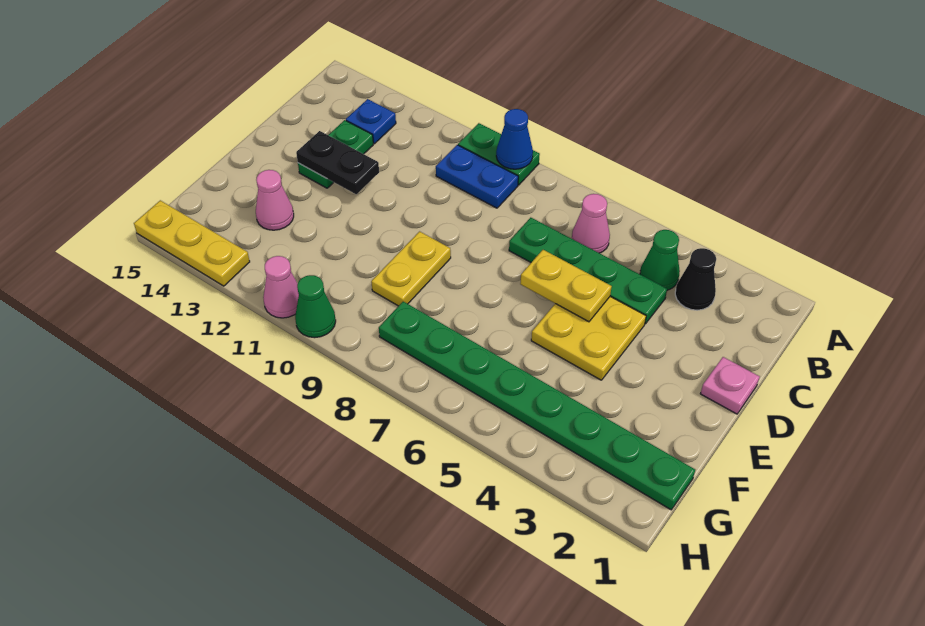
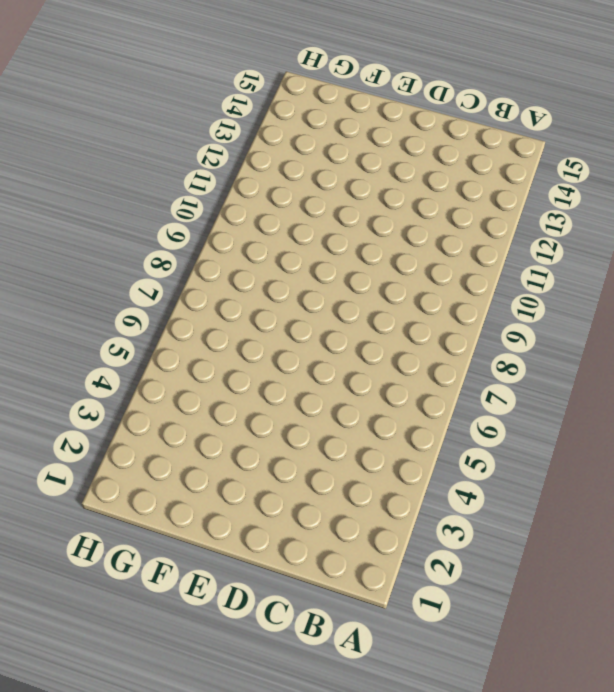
none -> green plate A9:A10 level 1
none -> black cone B3 level 1
none -> green cone B4 level 1

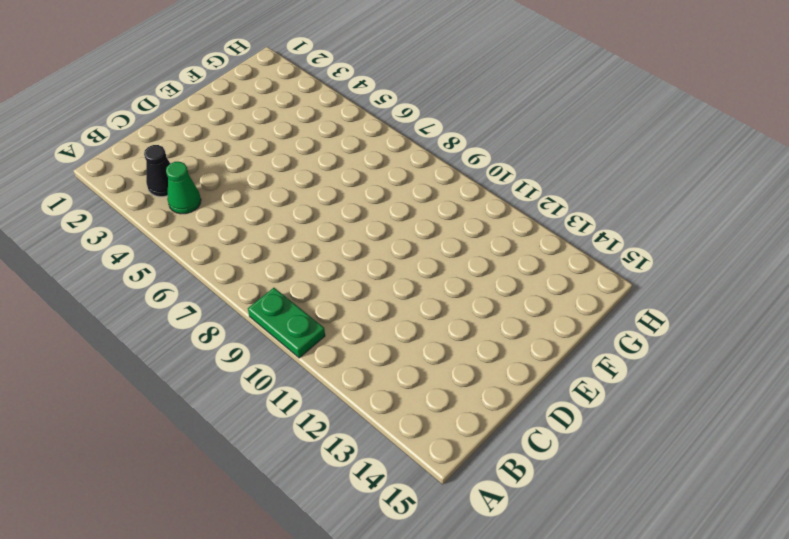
none -> pink cone B6 level 1
none -> blue plate B9:B10 level 1
none -> blue plate B13 level 1

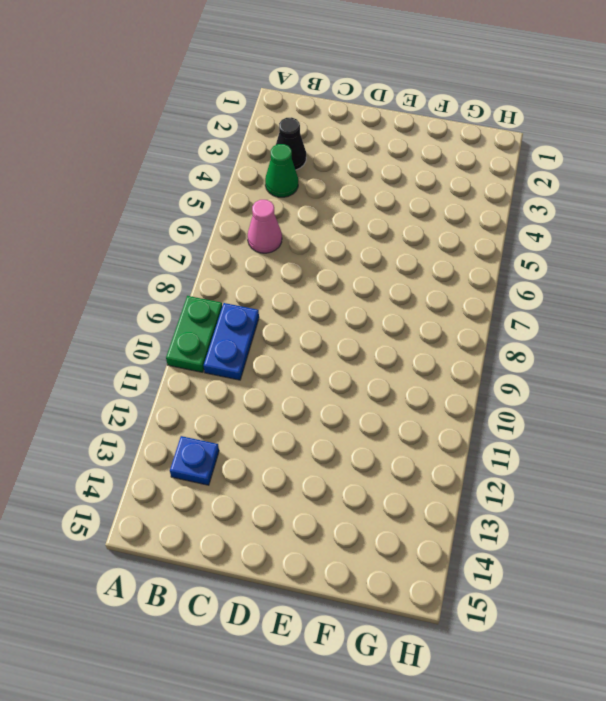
none -> green plate C4:C7 level 1
none -> green plate C13:D13 level 1
none -> pink plate D1 level 1

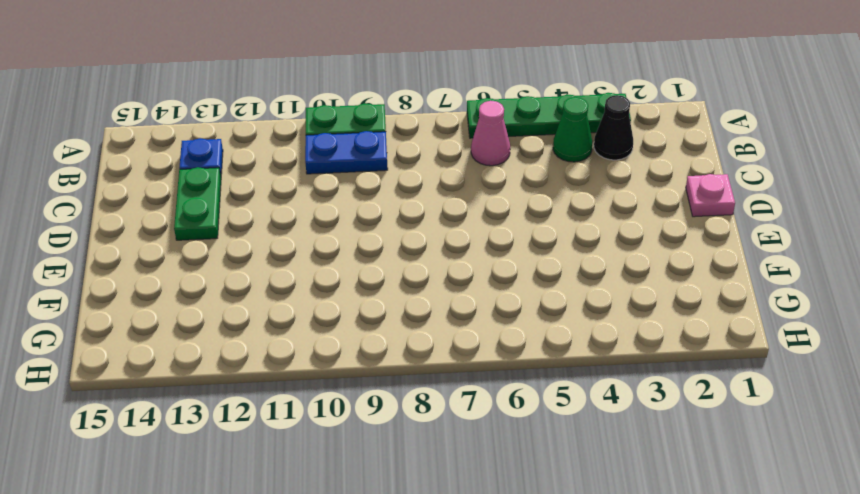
green plate A3:A6 level 1 -> green plate C4:C7 level 1
none -> yellow plate D4:E5 level 1
none -> yellow plate E9:F9 level 1
none -> pink cone F13 level 1

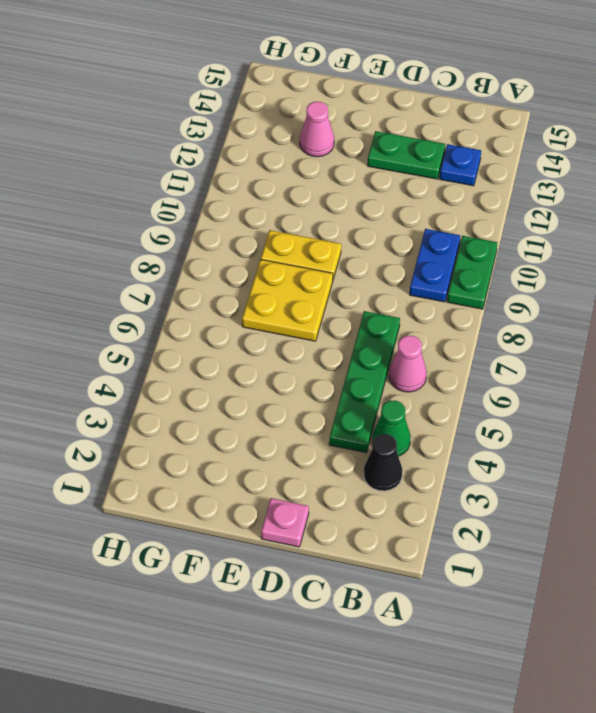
yellow plate E7:F8 level 1 -> yellow plate D4:E5 level 1
none -> green plate G1:G8 level 1
none -> green cone H10 level 1
none -> pink cone H11 level 1

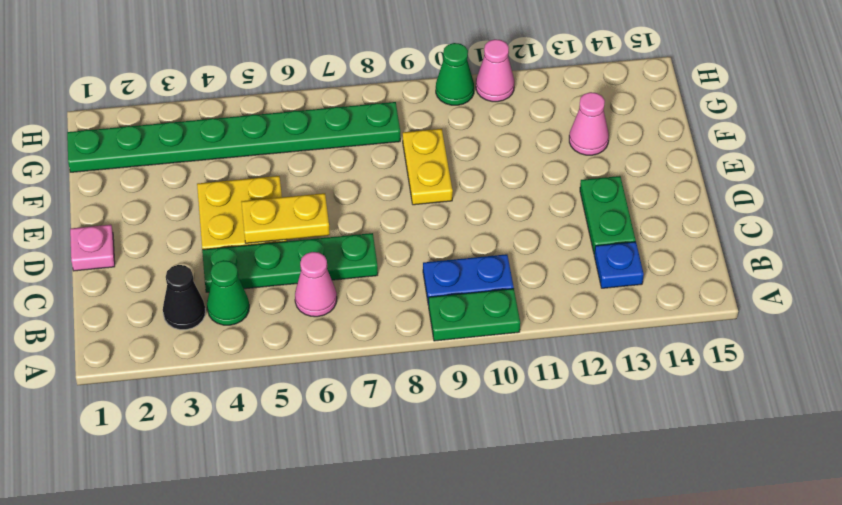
none -> yellow plate H13:H15 level 1
none -> blue cone A9 level 2
none -> black plate D12:D13 level 2

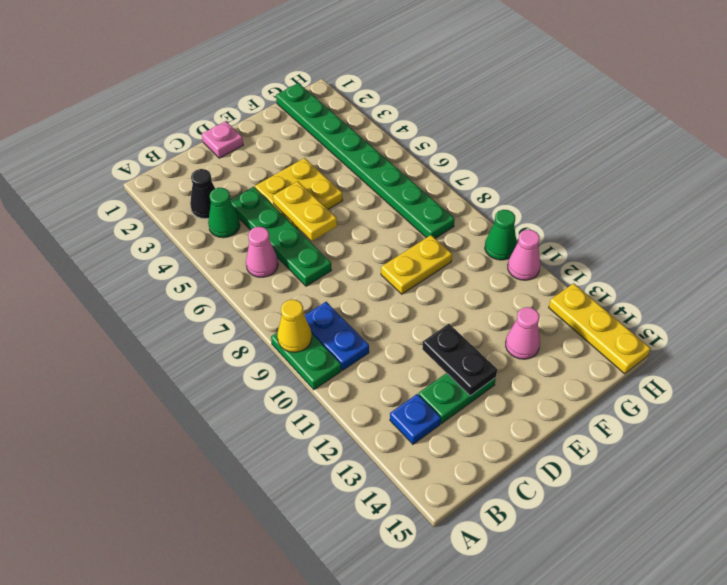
yellow cone A9 level 2 -> blue cone A9 level 2

